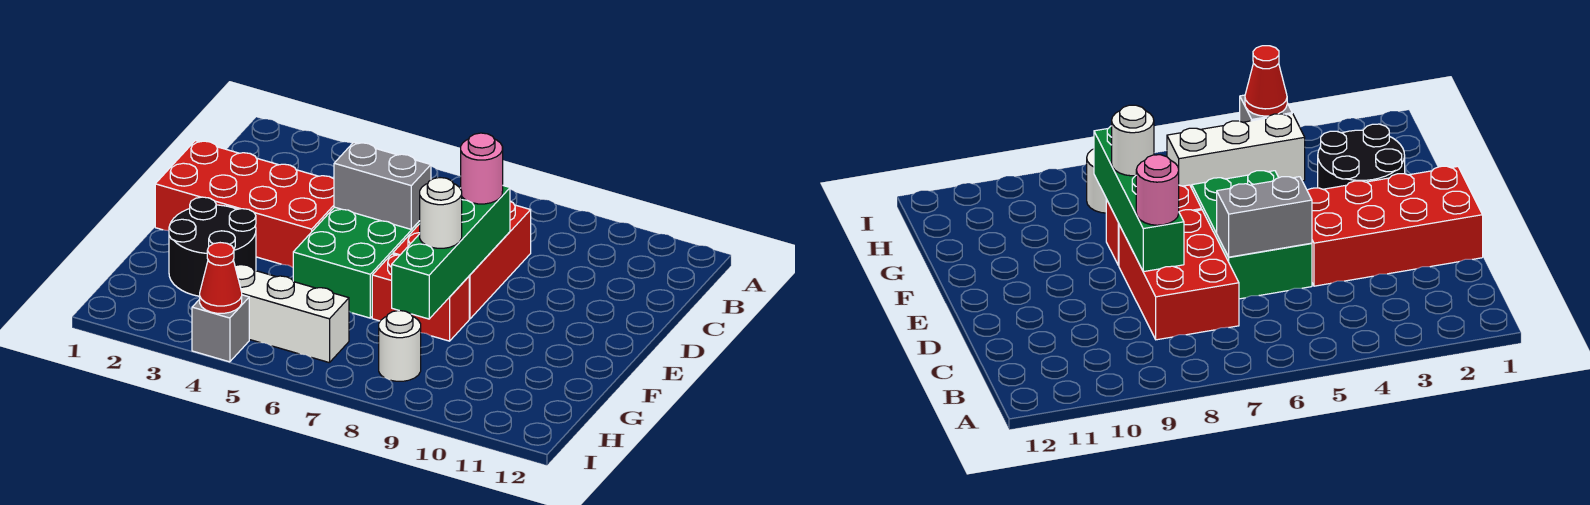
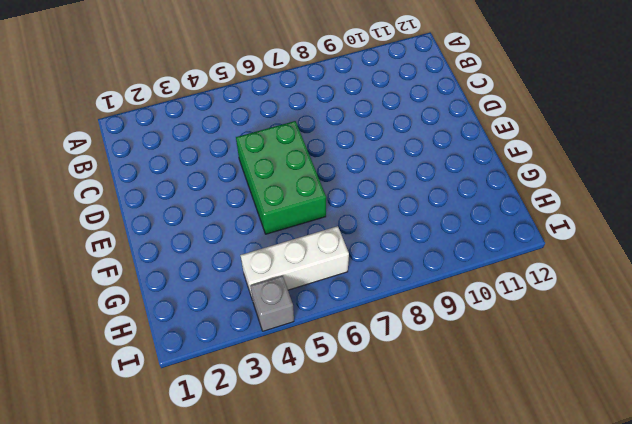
none -> red brick C7:E8 level 1
none -> red brick D1:E4 level 1
none -> black round brick F2:G3 level 1

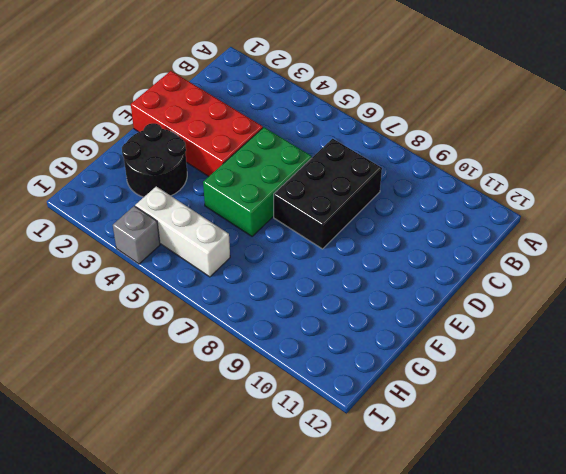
black brick C7:E8 level 1 -> red brick C7:E8 level 1
none -> red brick F7:F8 level 1
none -> white round brick H8 level 1
none -> grey brick D5:D6 level 2

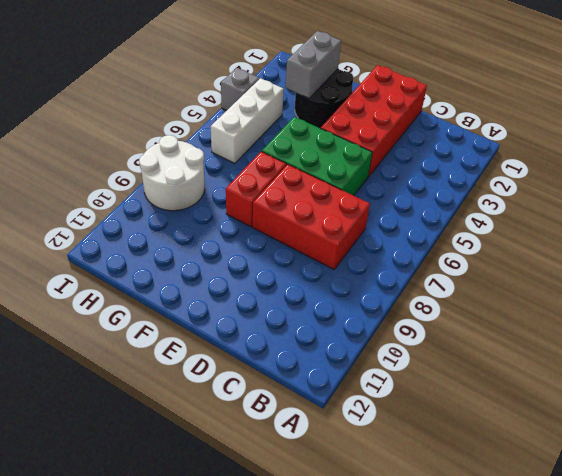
grey brick G2:G3 level 2 -> grey brick D5:D6 level 2
white round brick H8:I9 level 1 -> white round brick H8 level 1
none -> green brick D8:G8 level 2
none -> red cone I4 level 2
none -> pink round brick D8 level 3

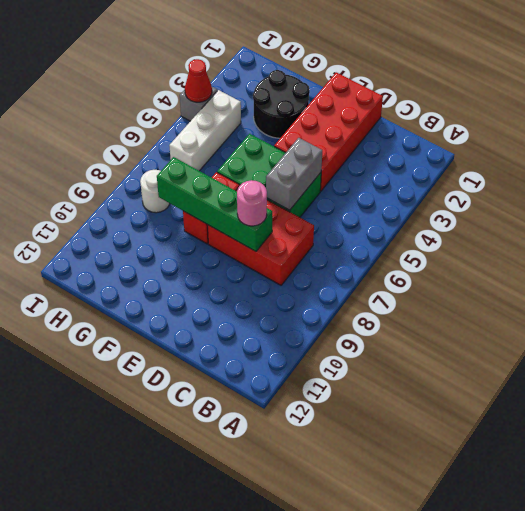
none -> white round brick F8 level 3

